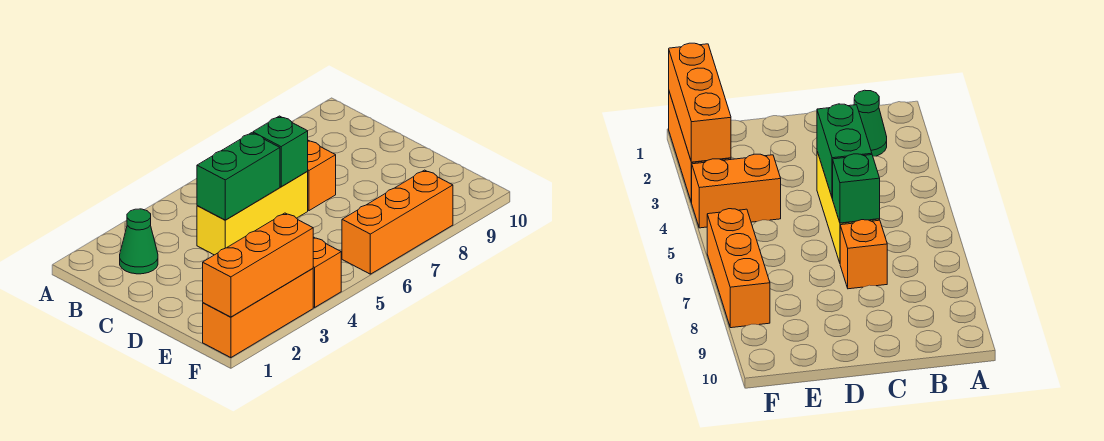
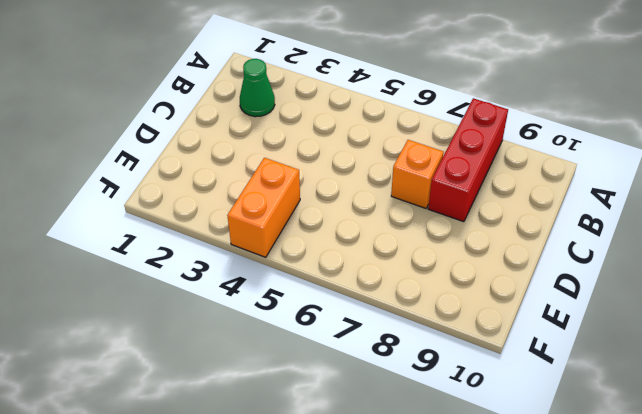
red brick A8:C8 level 1 -> none
none -> yellow brick C4:C6 level 1
none -> orange brick F1:F3 level 1

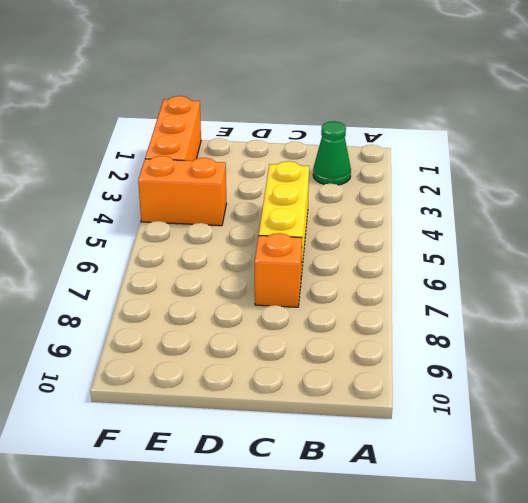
none -> orange brick F6:F8 level 1
none -> green brick C4:C5 level 2

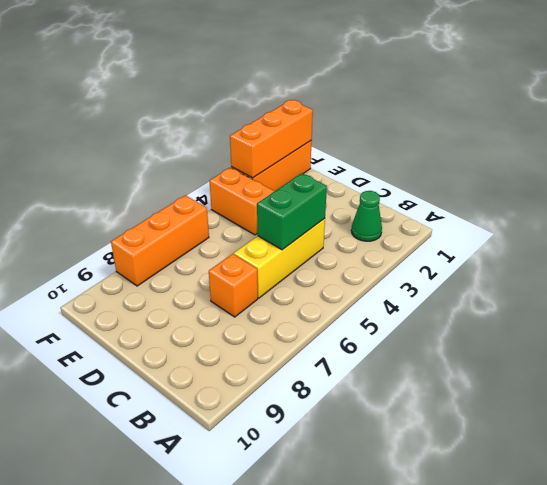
none -> green brick C6 level 2

